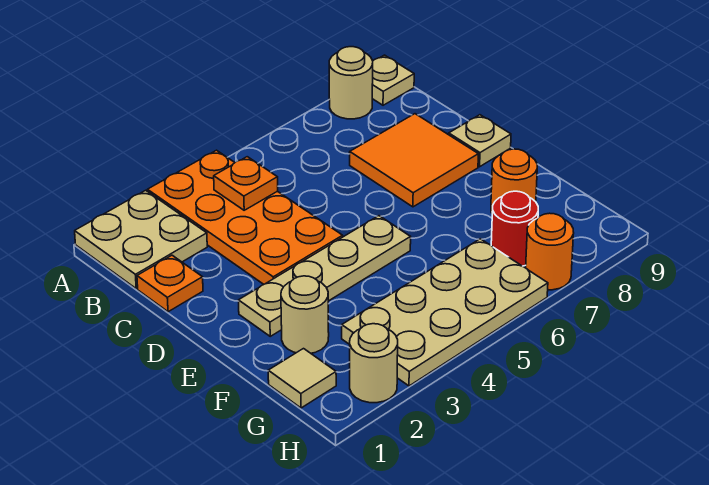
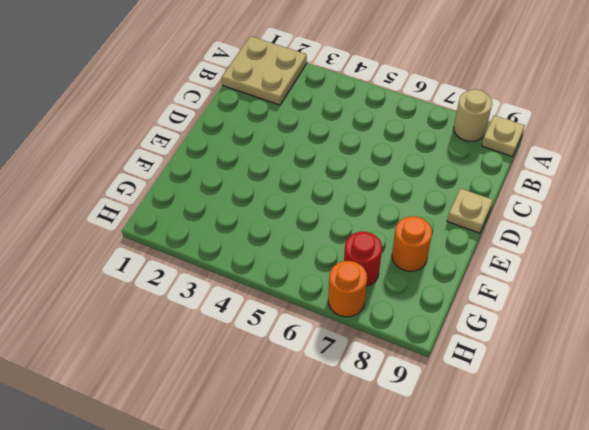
none -> orange plate A3:D4 level 1
none -> orange plate C1 level 1
none -> orange tile C7:D8 level 1

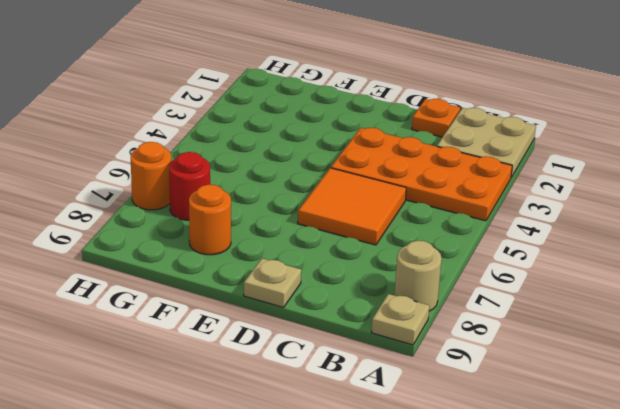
orange tile C5:D6 level 1 -> orange tile C7:D8 level 1
none -> tan plate E2:E5 level 1
none -> tan round brick F2 level 1
none -> tan tile G1 level 1

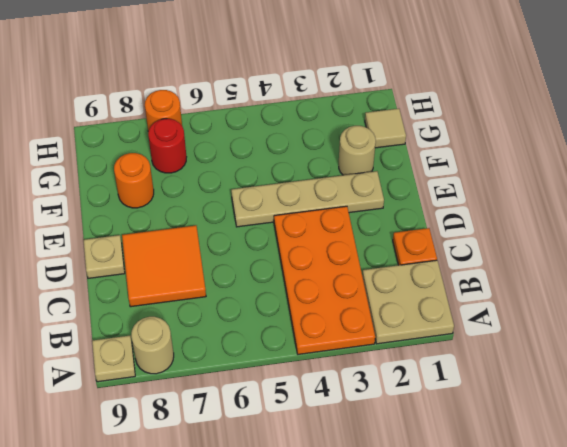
none -> tan plate G3:H6 level 1
none -> tan round brick H2 level 1
none -> orange plate B4 level 2

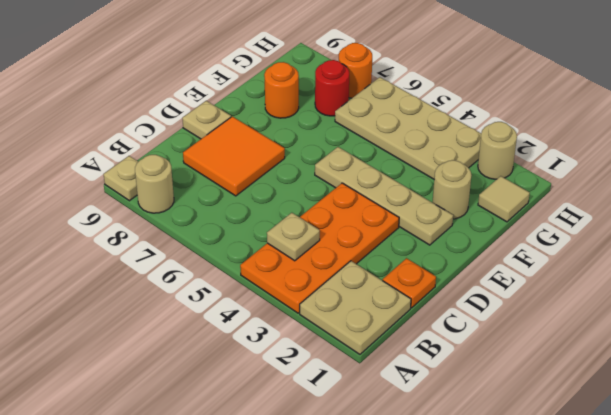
tan plate B4 level 2 -> orange plate B4 level 2

